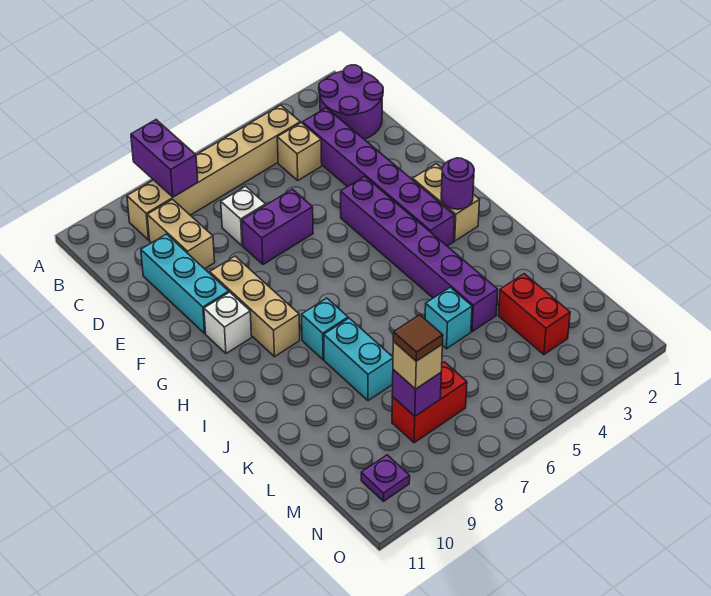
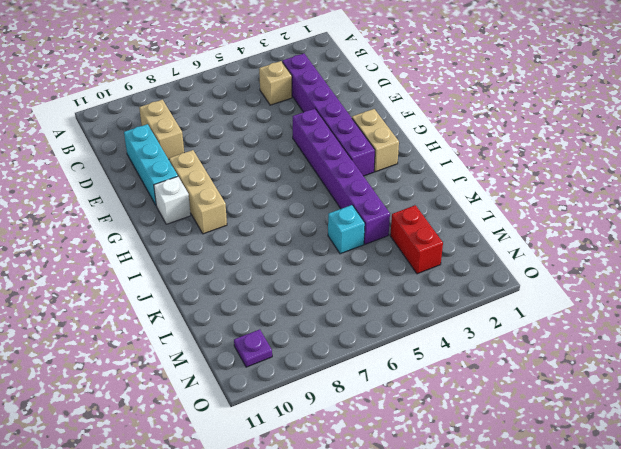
none -> purple round brick B1:C2 level 1
none -> tan brick B4:B9 level 1
none -> white brick D7 level 1

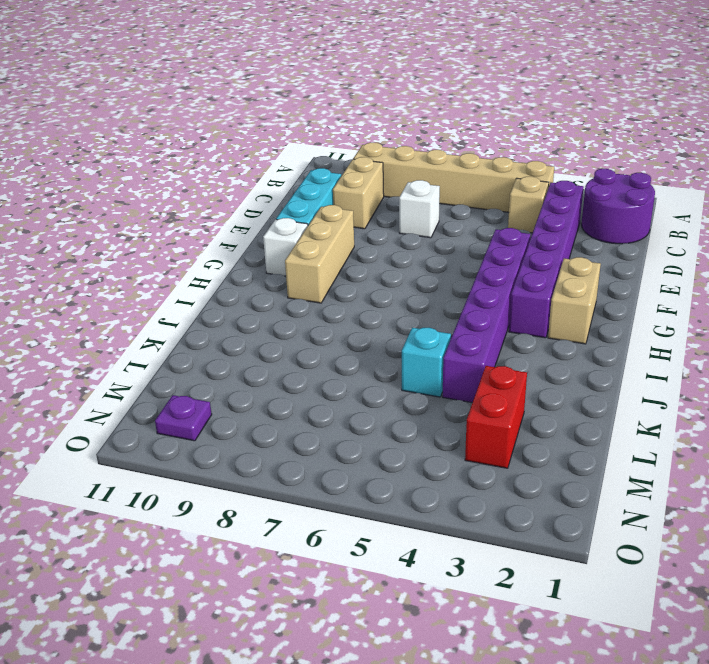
none -> purple brick E6:E7 level 1
none -> cyan brick I8 level 1
none -> cyan brick J8:K8 level 1

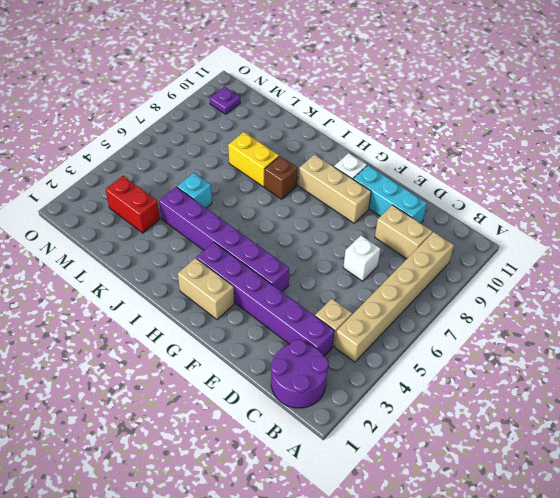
brown brick I8 level 1 -> cyan brick I8 level 1
yellow brick J8:K8 level 1 -> cyan brick J8:K8 level 1
none -> purple brick E6:E7 level 1
none -> red brick M7:M8 level 1
none -> purple brick A8:B8 level 2

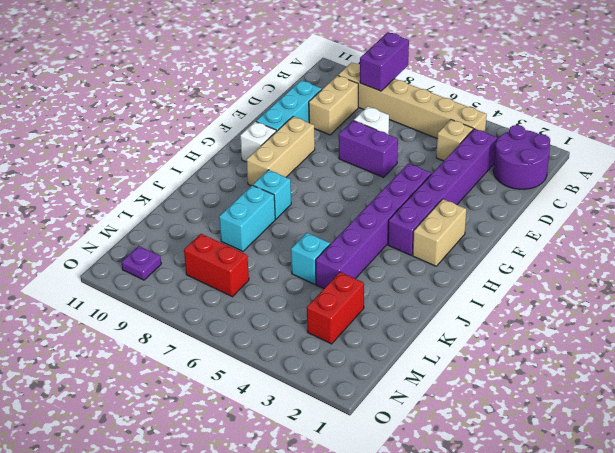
none -> purple round brick H2 level 2
none -> purple brick M8 level 2
none -> tan brick M8 level 3

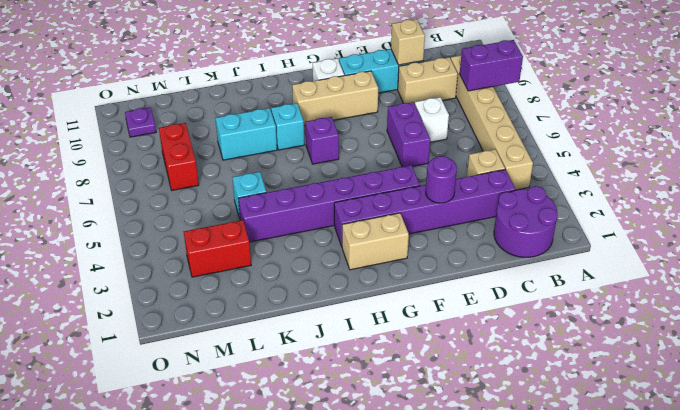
tan brick D10 level 2 -> tan brick M8 level 3
purple round brick E3 level 2 -> purple round brick H2 level 2
purple brick H7 level 1 -> purple brick M8 level 2
none -> brown tile M8 level 4

